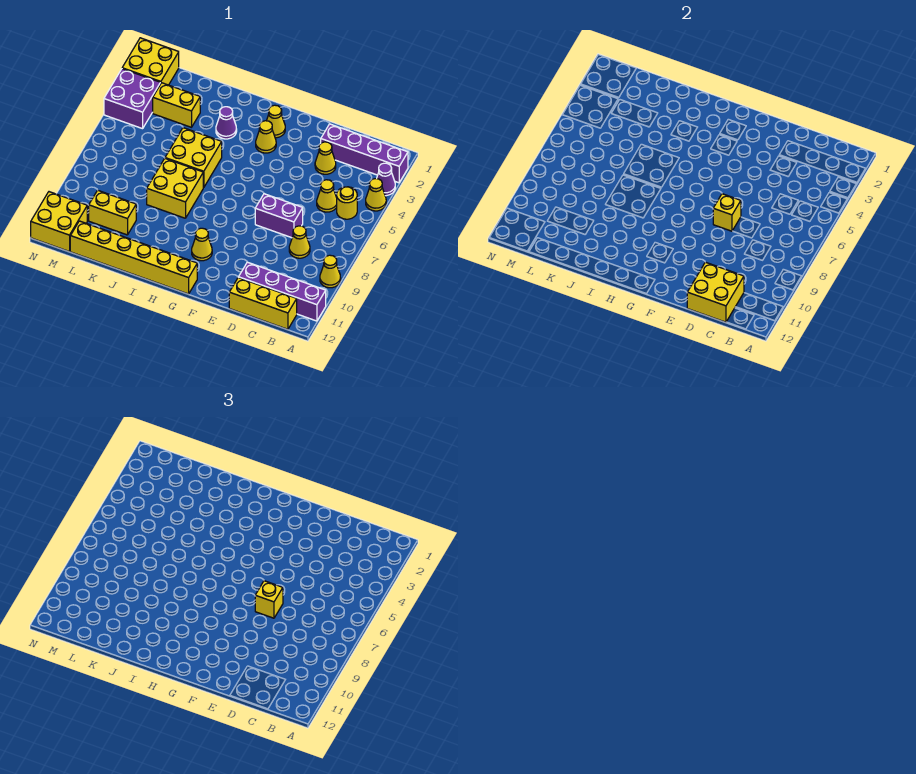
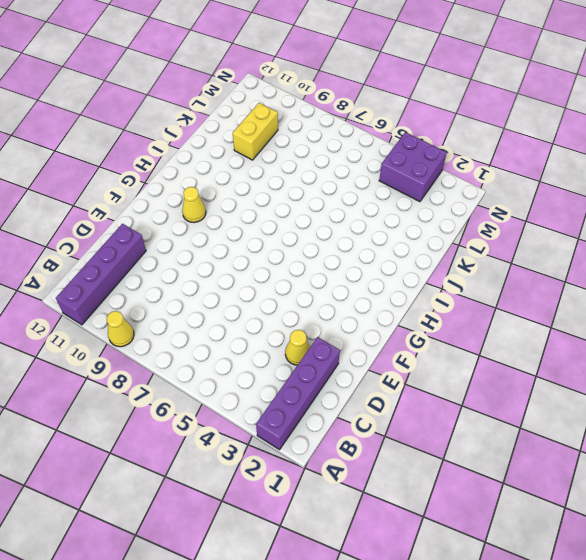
none -> purple cone A3 level 1
none -> yellow cone A4 level 1
none -> yellow round brick B5 level 1

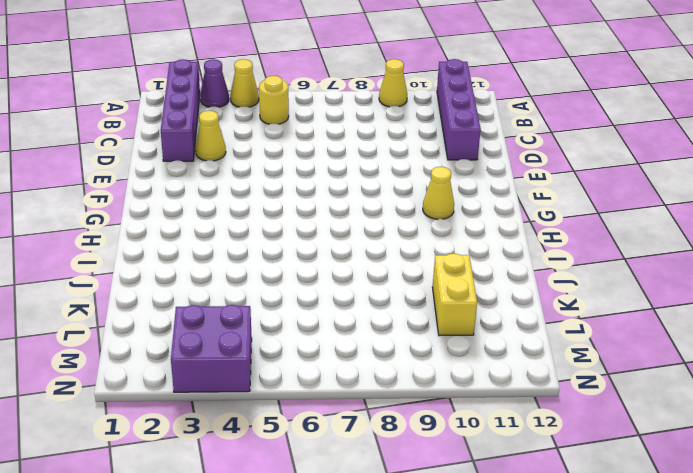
none -> yellow brick B12:D12 level 1
none -> yellow cone C5 level 1
none -> yellow cone C8 level 1

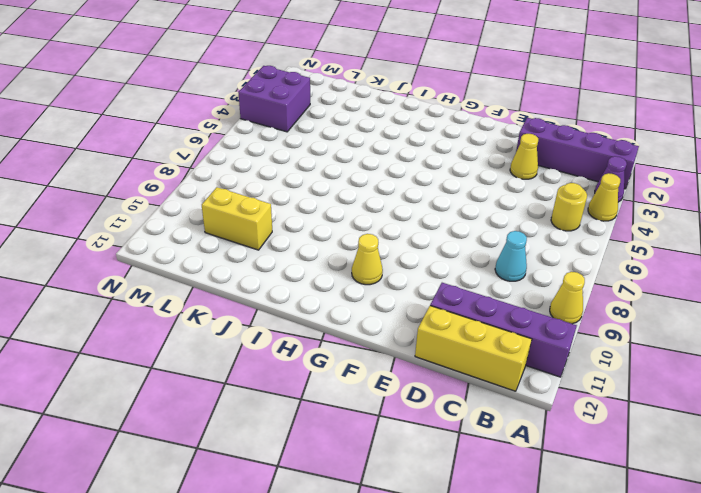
cyan cone C8 level 1 -> yellow cone C8 level 1
none -> yellow cone C5 level 1
none -> purple brick D7:E7 level 1
none -> yellow cone G2 level 1

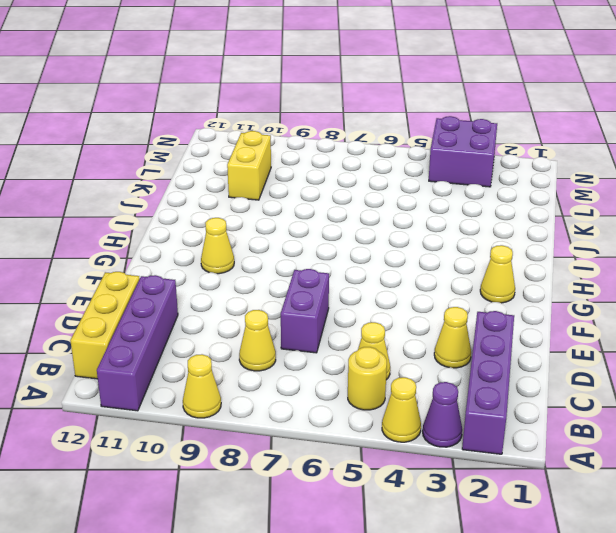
none -> yellow cone G3 level 1
none -> yellow brick G12:L12 level 1
none -> purple cone I3 level 1

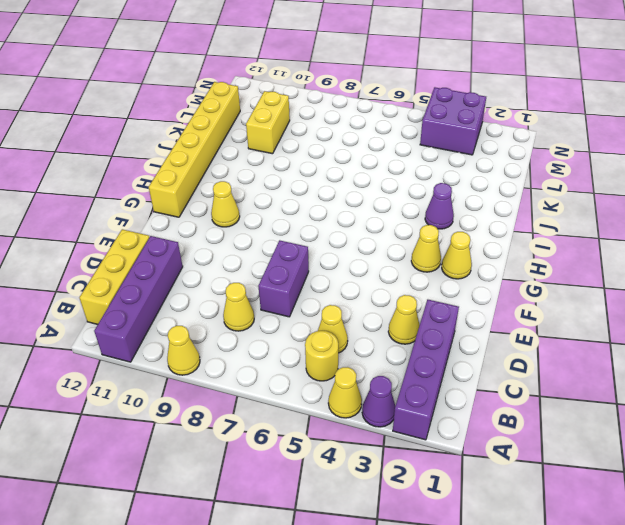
none -> yellow brick I5:J6 level 1
none -> yellow brick I7:J8 level 1
none -> yellow brick K3:L3 level 1

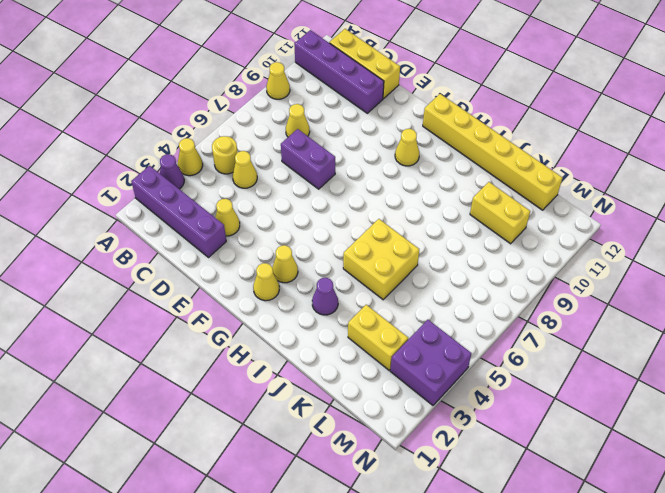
none -> yellow brick I7:J8 level 1
none -> yellow brick M1:N2 level 1
none -> yellow brick M11:N12 level 1

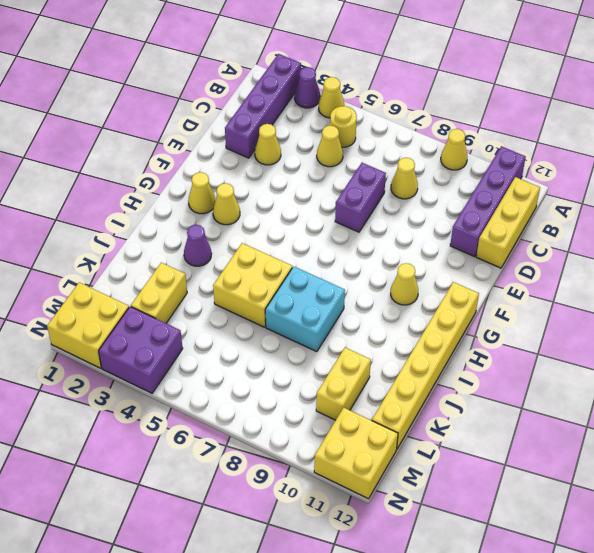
cyan brick I7:J8 level 1 -> yellow brick I7:J8 level 1
none -> yellow brick C11:D12 level 2
none -> yellow brick E7 level 2
none -> yellow brick E7 level 3

